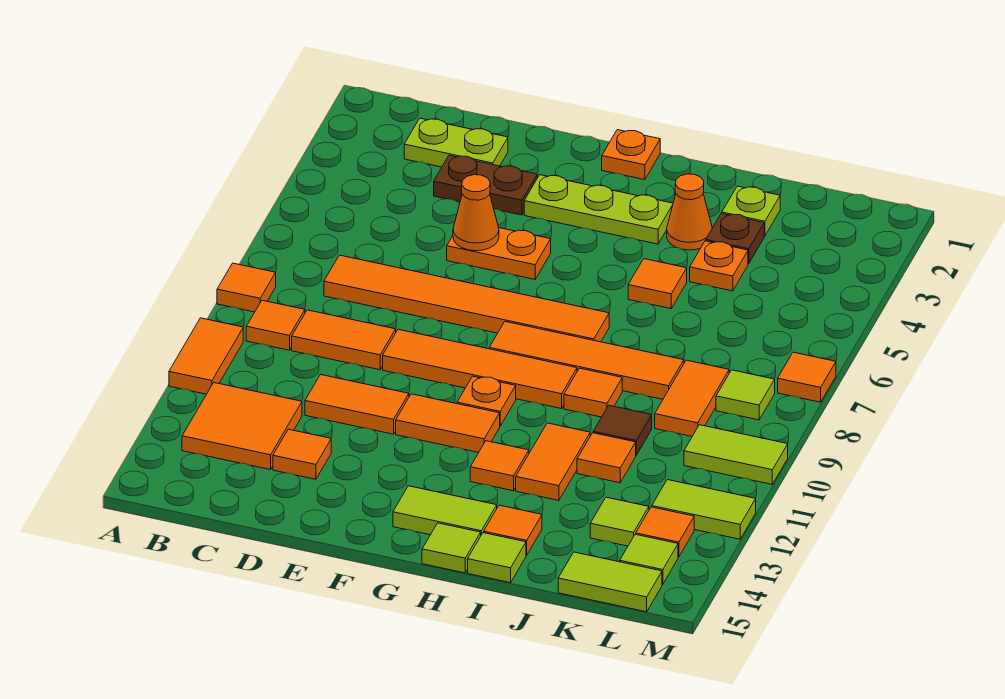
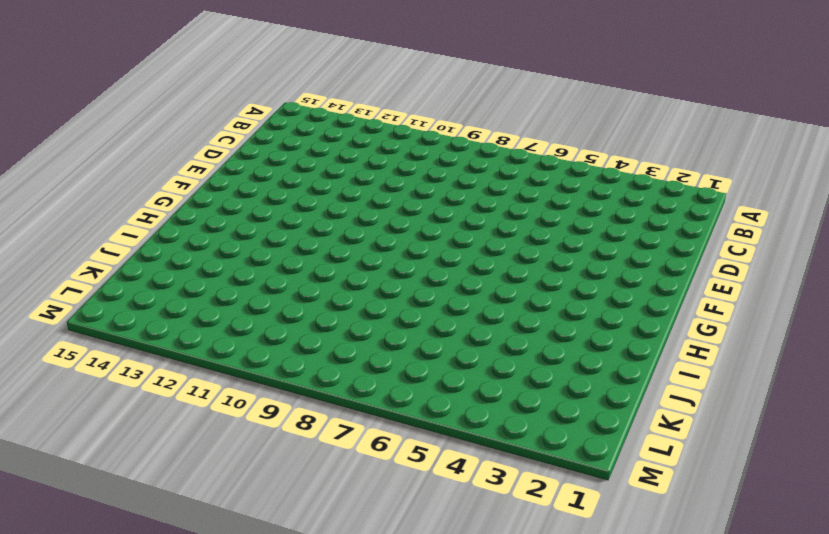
none -> orange tile A8 level 1
none -> orange tile A10:A11 level 1
none -> orange tile B9 level 1
none -> orange tile B12:C13 level 1

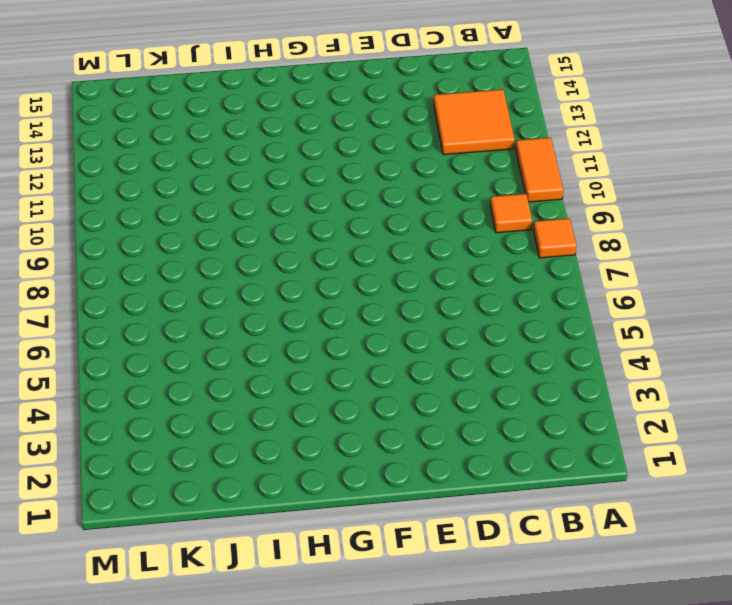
none -> lime plate C2:D2 level 1
none -> orange tile C7:H7 level 1
none -> orange tile C9:D9 level 1
none -> brown plate D3:E3 level 1

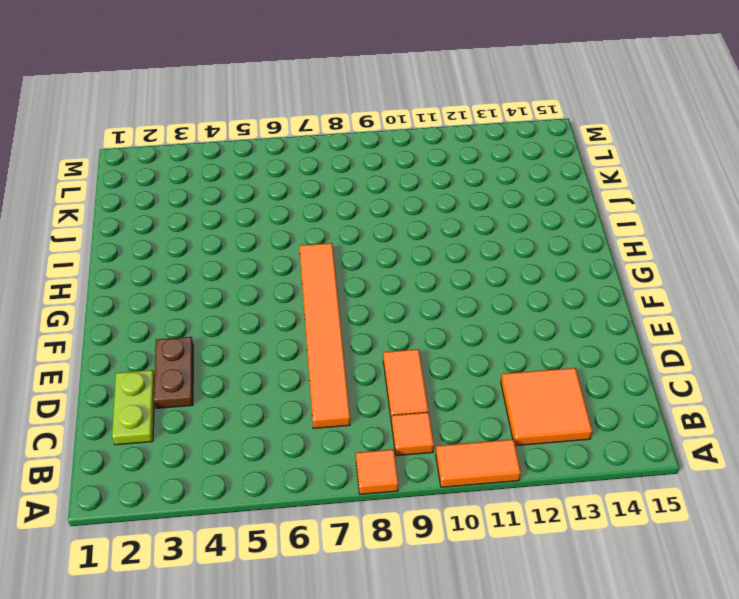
none -> orange tile D11:E11 level 1
none -> orange tile D13 level 1
none -> orange plate E5:F5 level 1
none -> orange tile E9:H9 level 1

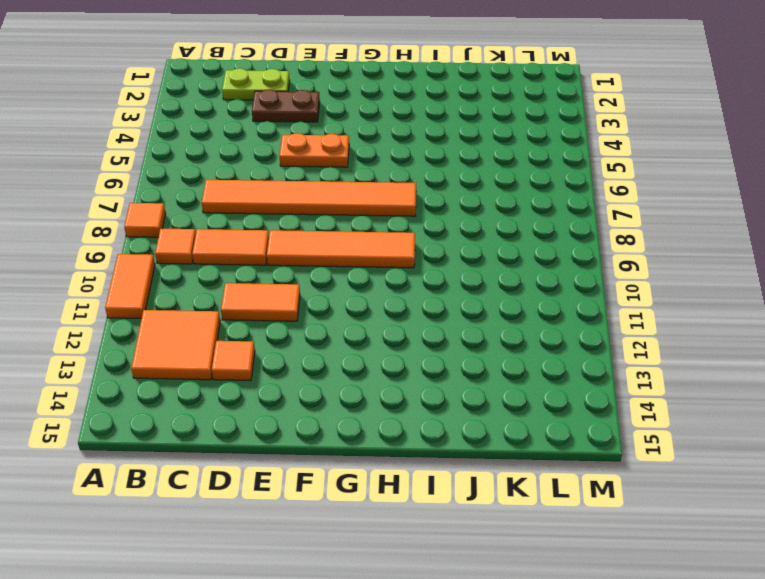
none -> lime plate F3:H3 level 1
none -> orange tile F11:G11 level 1
none -> orange plate G1 level 1
none -> orange tile G8:J8 level 1

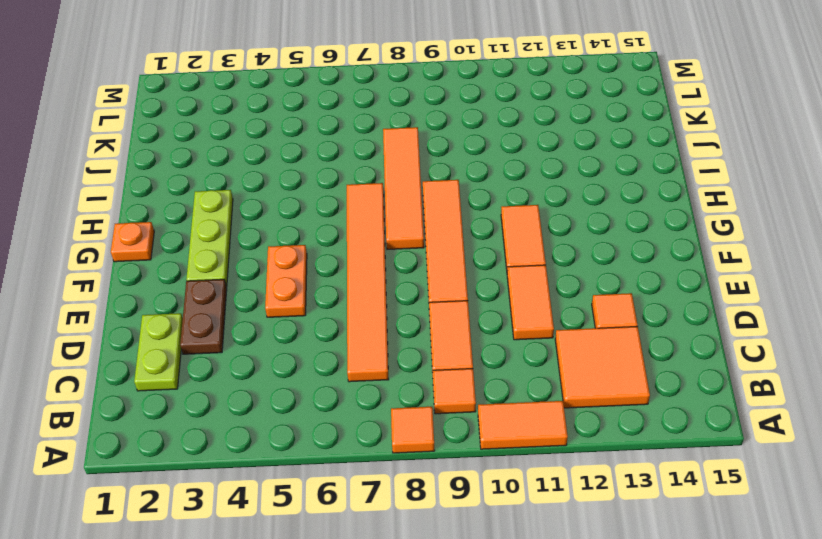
none -> orange plate G10 level 1
none -> lime tile G14:H14 level 1
none -> orange tile H12 level 1
none -> lime tile H15 level 1

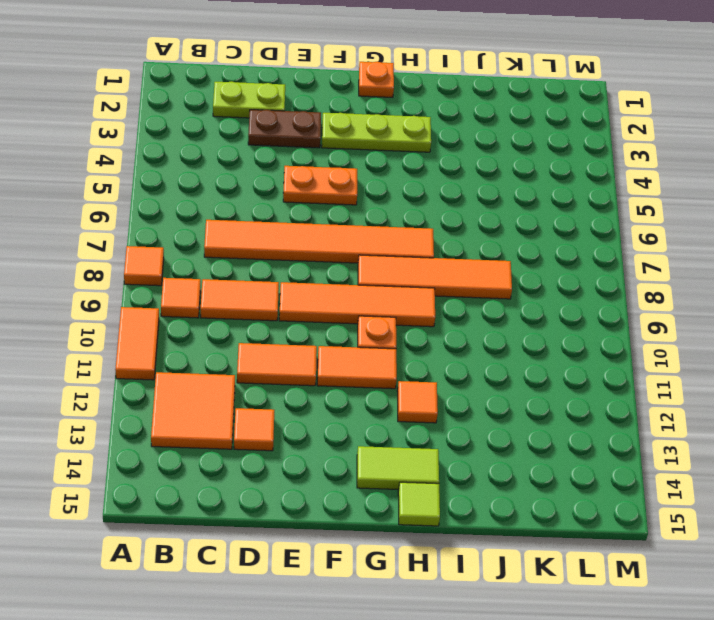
none -> orange cone I3 level 1
none -> orange tile I5 level 1
none -> orange tile I9 level 1
none -> orange tile I11:I12 level 1

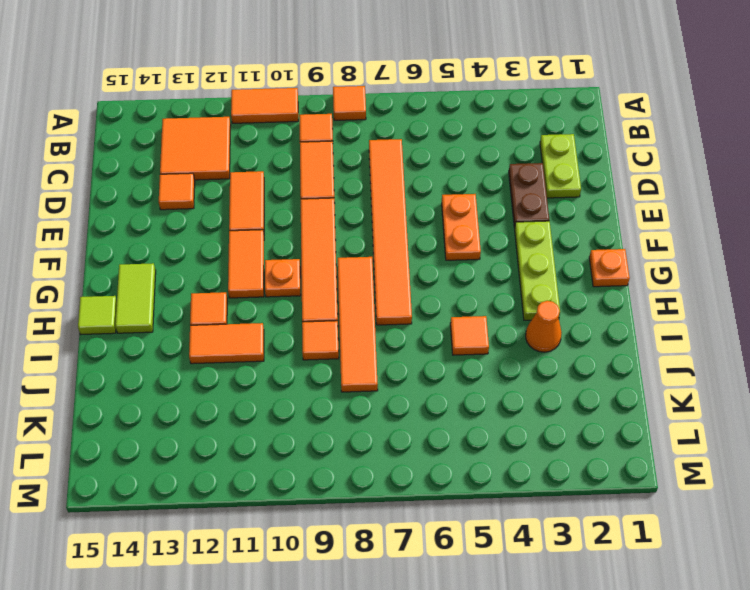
none -> orange tile I14 level 1
none -> lime tile I15 level 1
none -> lime plate J2 level 1
none -> brown plate J3 level 1

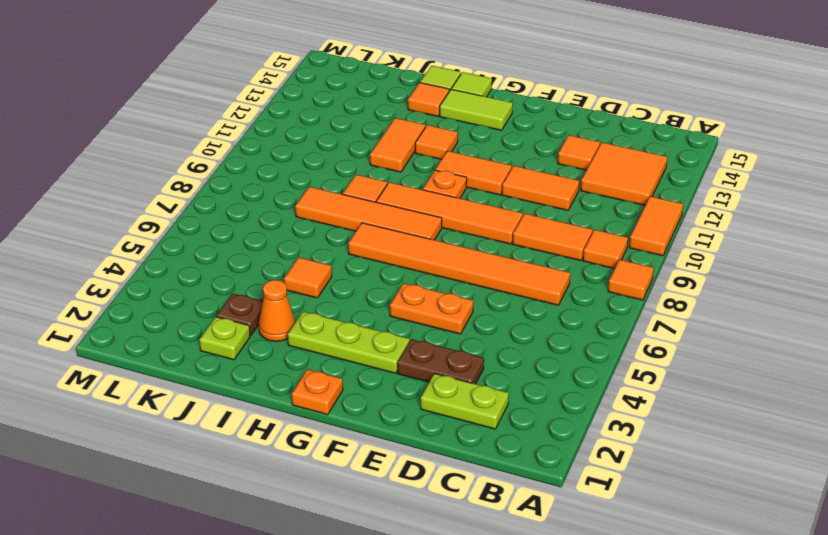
none -> orange plate J4 level 1
none -> brown tile J10 level 1
none -> orange tile J11 level 1
none -> orange tile K8:K9 level 1

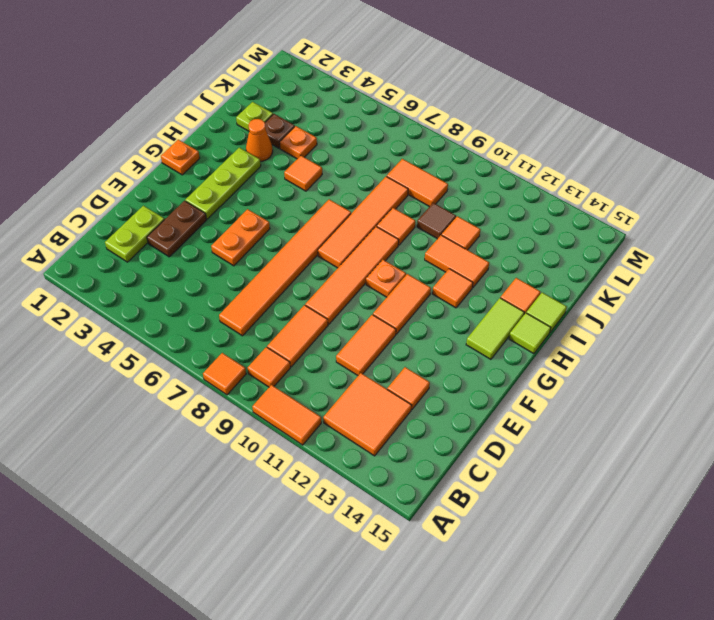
none -> lime tile K13 level 1
none -> lime tile K15:L15 level 1
none -> lime tile L8 level 1
none -> lime tile L10:M10 level 1

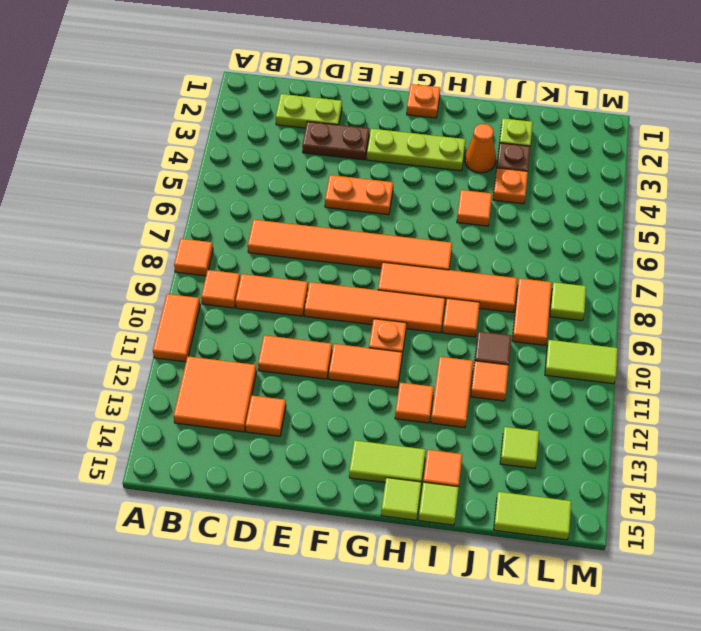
none -> lime tile L12:M12 level 1
none -> orange tile L13 level 1
none -> lime tile L14 level 1
none -> orange tile M7 level 1

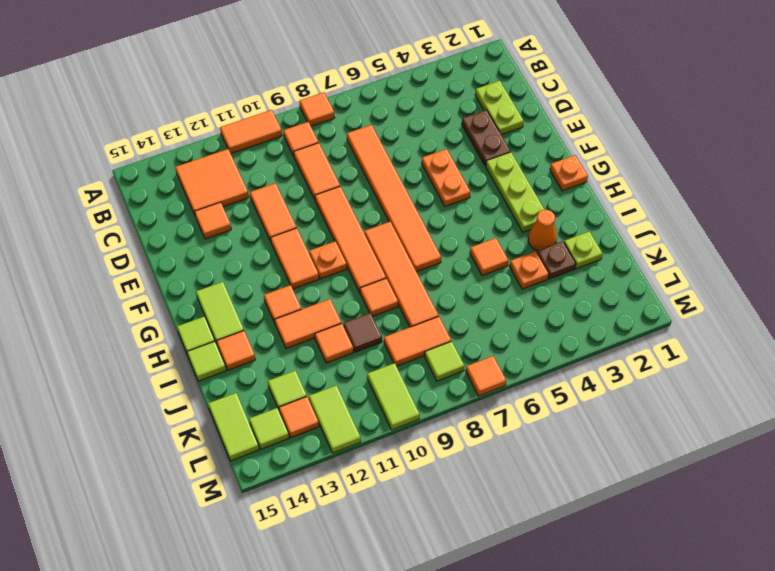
none -> orange cone E5 level 2

